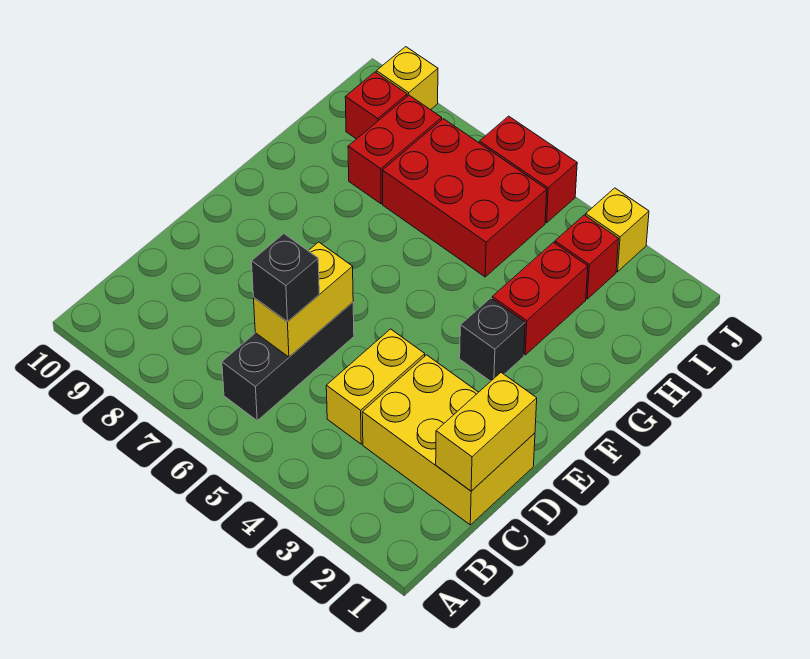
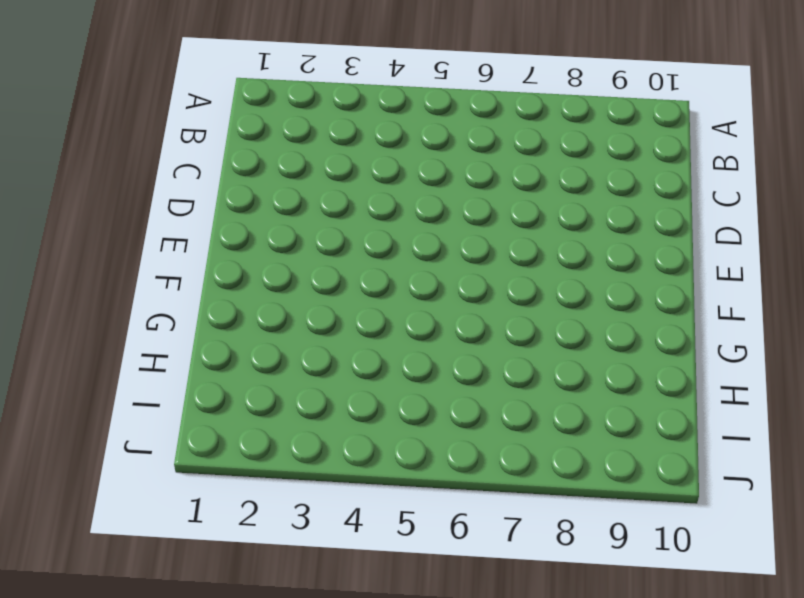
none -> black brick B6:D6 level 1
none -> yellow brick C1:D3 level 1
none -> yellow brick C4:D4 level 1

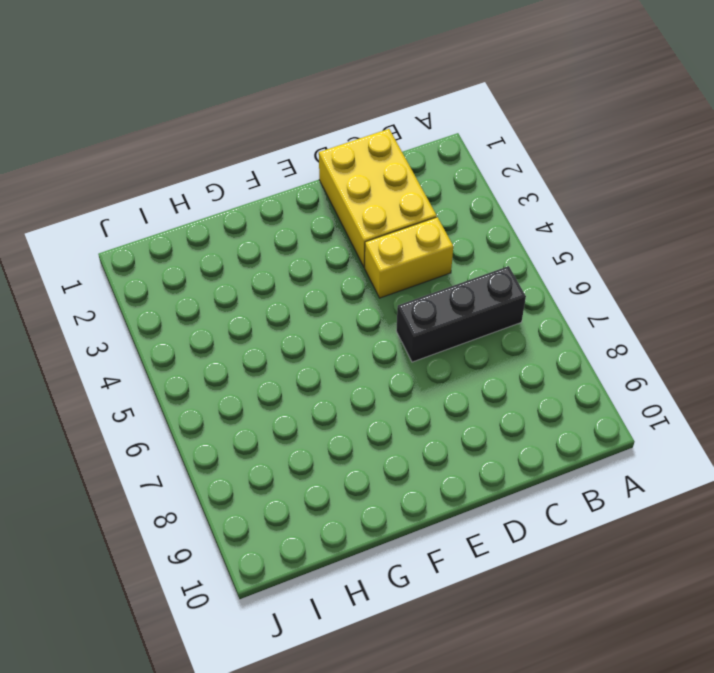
none -> black brick F3 level 1
none -> red brick G3:H3 level 1
none -> red brick H5:I7 level 1

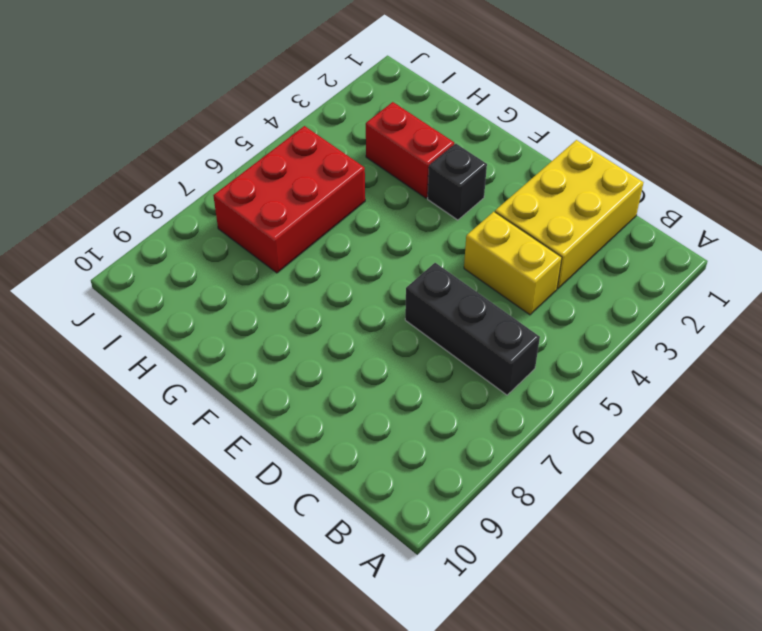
none -> red brick H8:I8 level 1
none -> red brick I3 level 1
none -> red brick I9 level 1

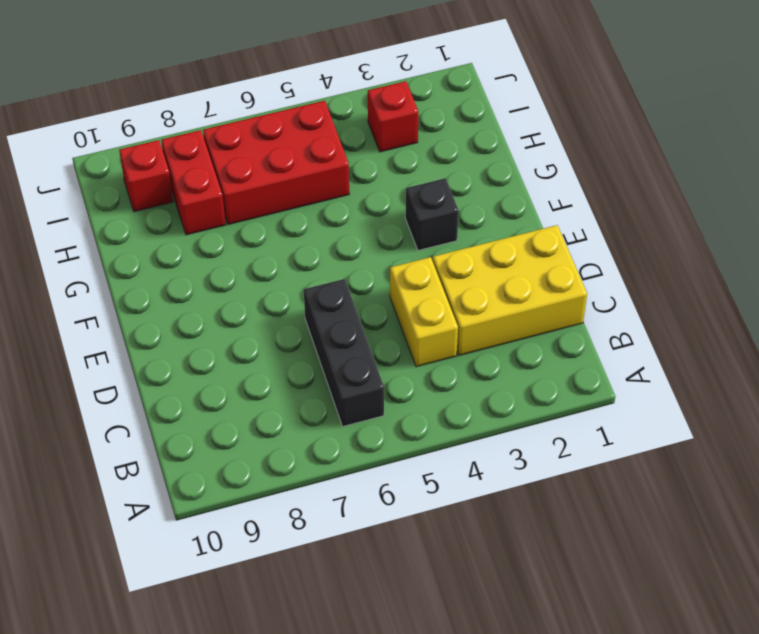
none -> red brick G3:H3 level 1
none -> yellow brick J3 level 1
none -> red brick J5:J6 level 1

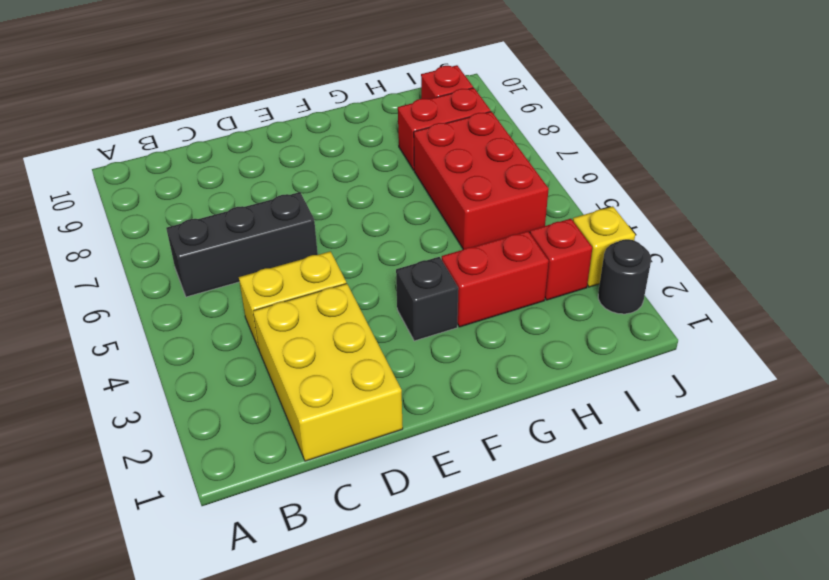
black round brick J2 level 1 -> none
none -> red brick J5:J6 level 1
none -> yellow brick J9 level 1
none -> yellow brick C1:D1 level 2

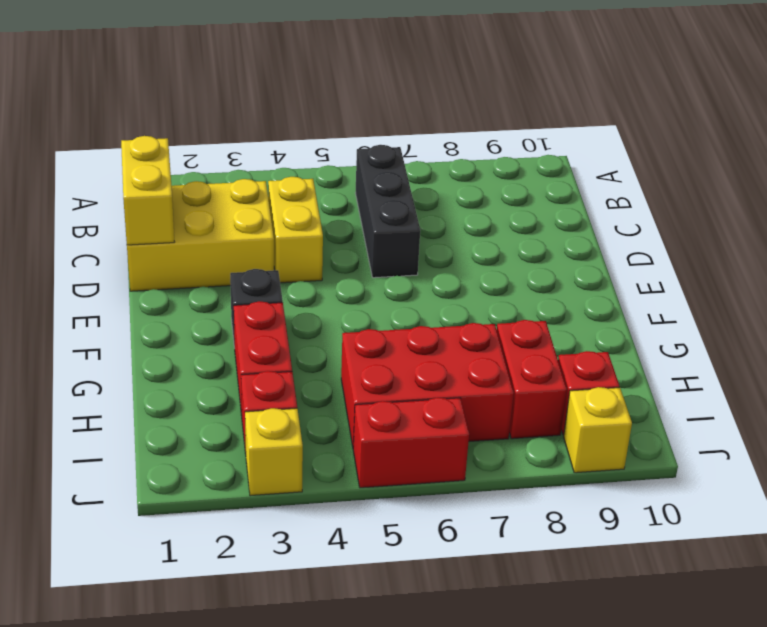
none -> yellow brick C6:D6 level 2
none -> black brick C6 level 3

